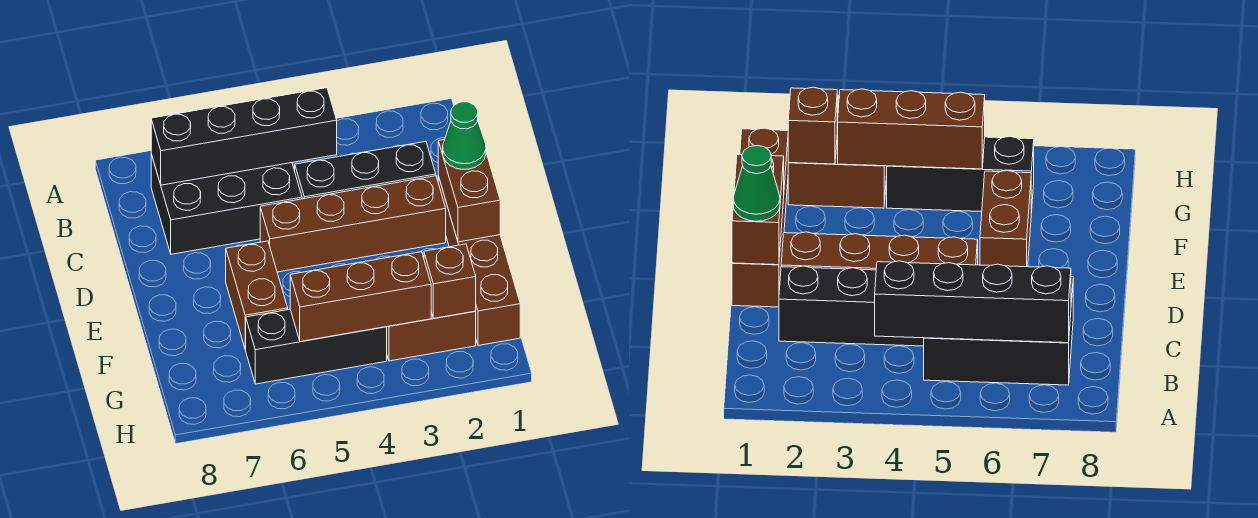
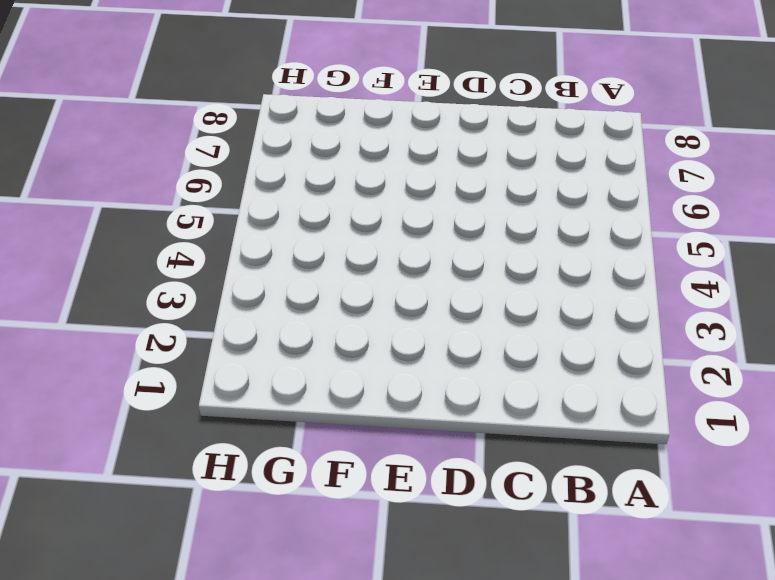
none -> black brick B5:C7 level 1
none -> black brick C2:C4 level 1
none -> brown brick D1:G1 level 1

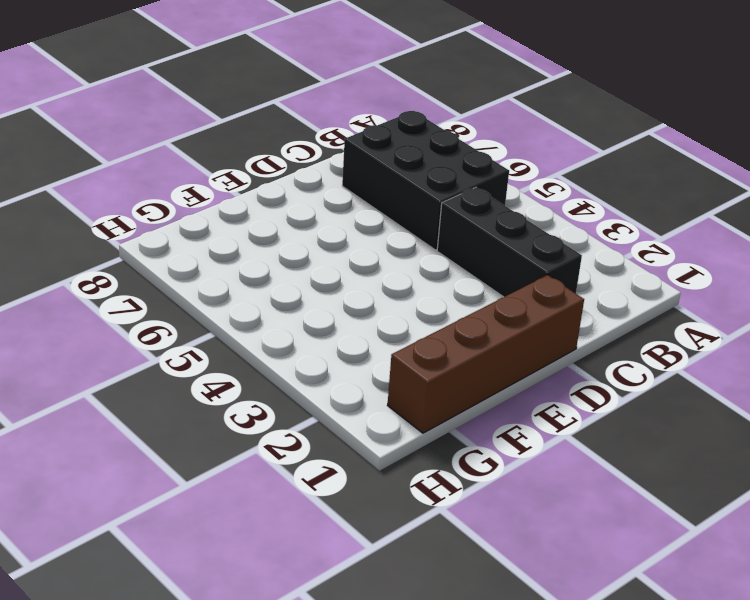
none -> brown brick D2:D5 level 1
none -> brown brick E6:F6 level 1
none -> brown brick G2:G3 level 1

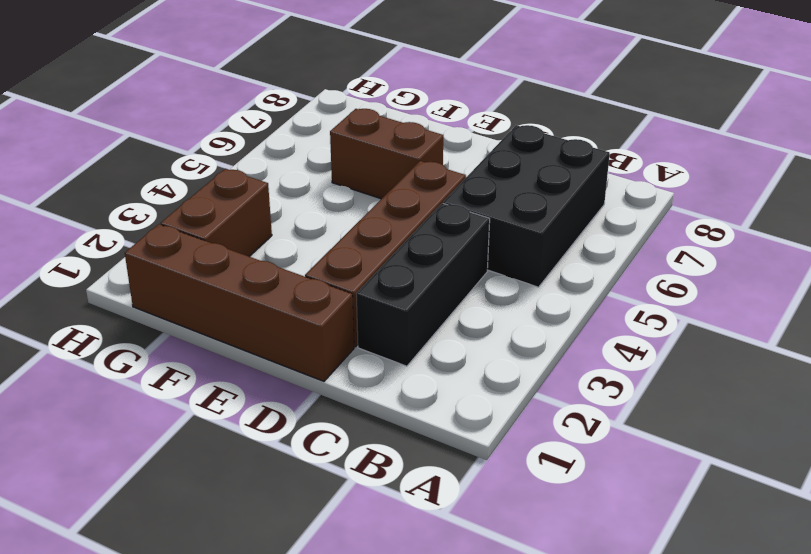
none -> black brick G4:G6 level 1
none -> black brick B4:B7 level 2
none -> brown brick D1:E1 level 2

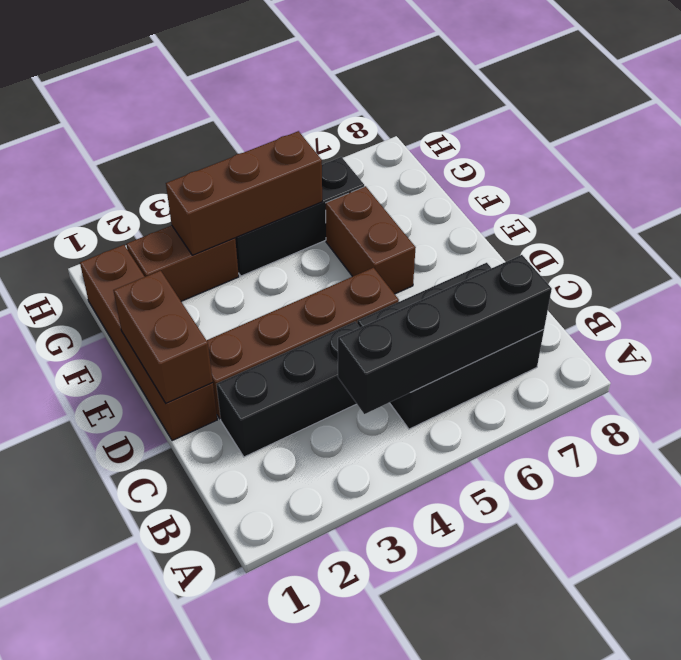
none -> brown brick G2 level 2
none -> green cone D1 level 3

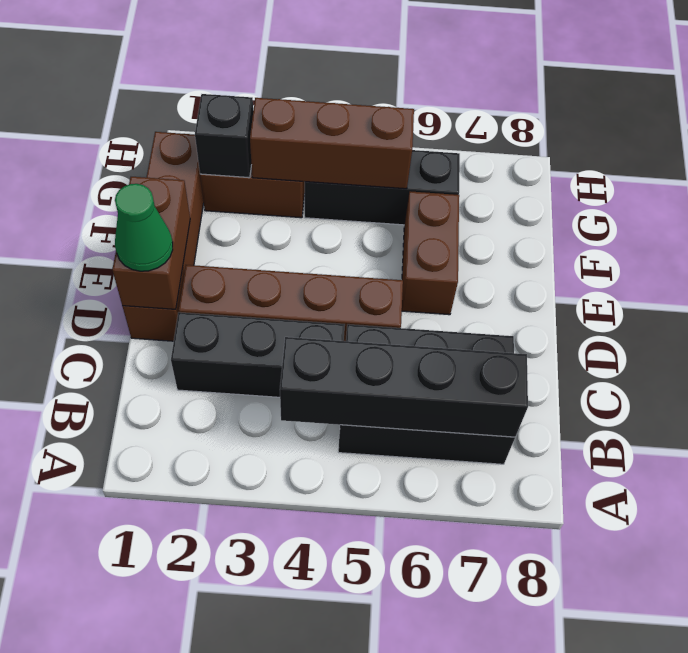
black brick G2 level 2 -> brown brick G2 level 2

